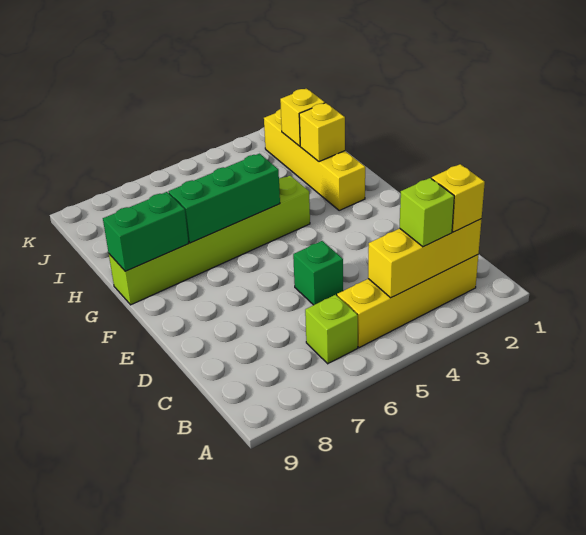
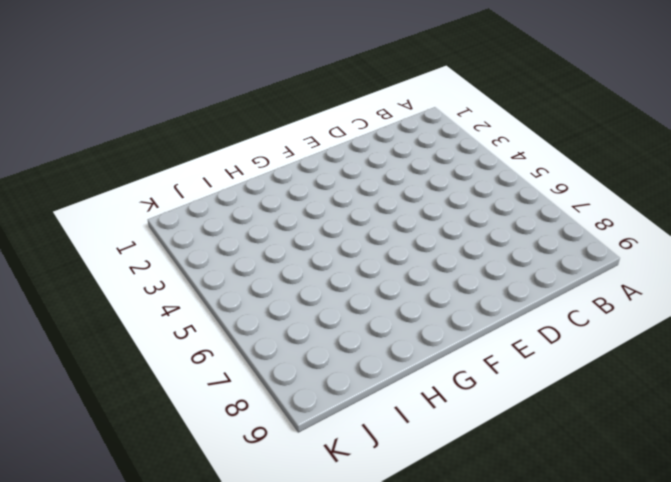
none -> yellow brick B2:B5 level 1
none -> lime brick B6 level 1
none -> green brick D5 level 1

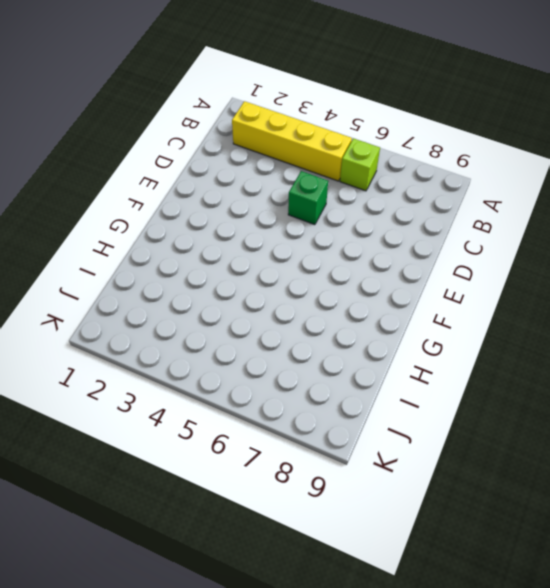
none -> yellow brick G2:J2 level 1
none -> lime brick G4:G9 level 1
none -> yellow brick B2:B4 level 2

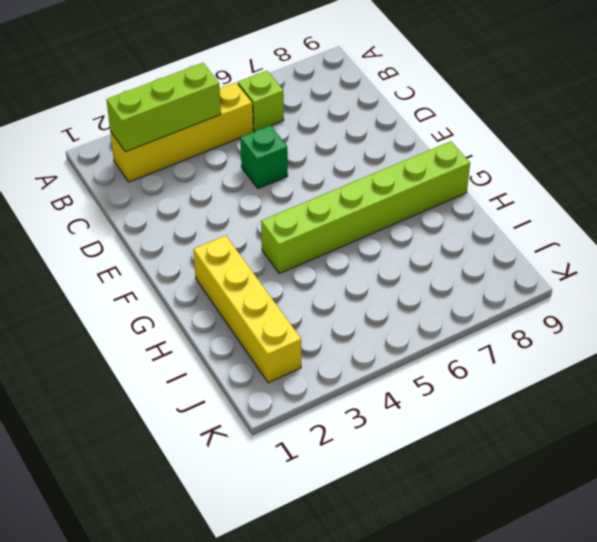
lime brick B2:B4 level 2 -> yellow brick B2:B4 level 2
none -> green brick G5:G7 level 2
none -> green brick G8:G9 level 2
none -> yellow brick H2 level 2

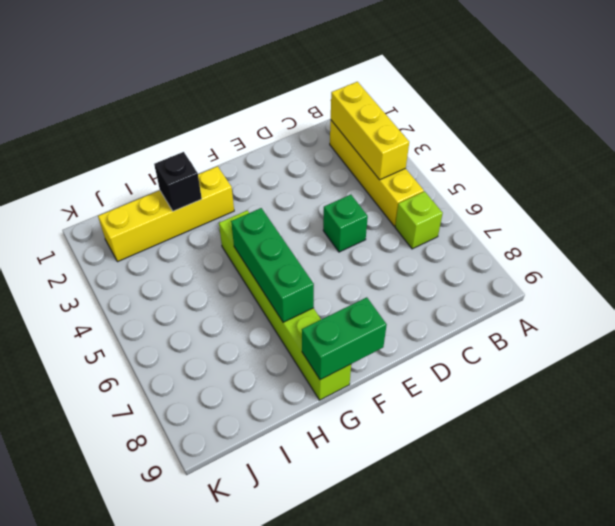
green brick F9:G9 level 2 -> green brick G8:G9 level 2
black brick H2 level 2 -> yellow brick H2 level 2
none -> yellow brick I2 level 2
none -> yellow brick B2 level 3
none -> lime brick B3 level 3

